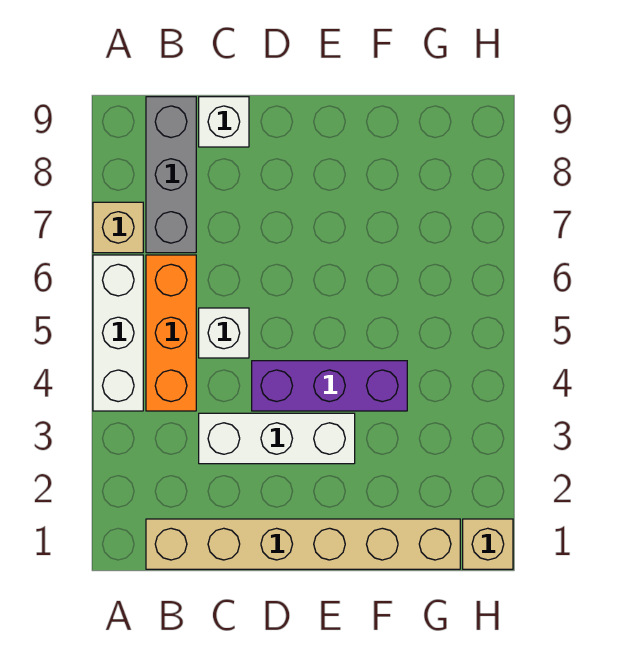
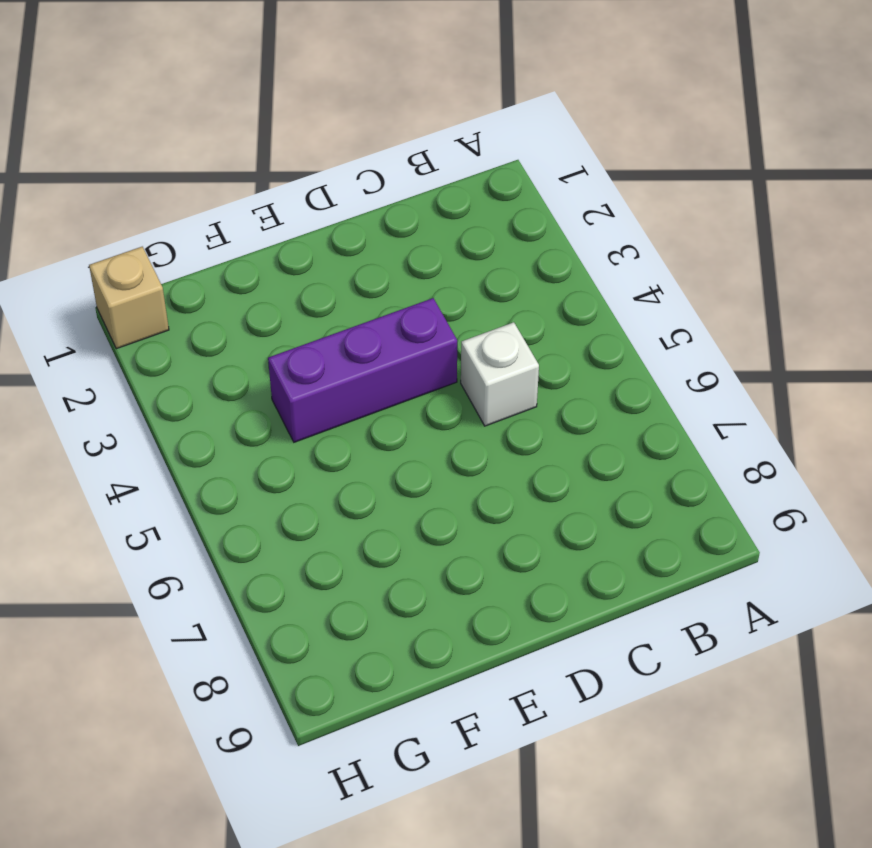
none -> white brick A4:A6 level 1
none -> tan brick A7 level 1

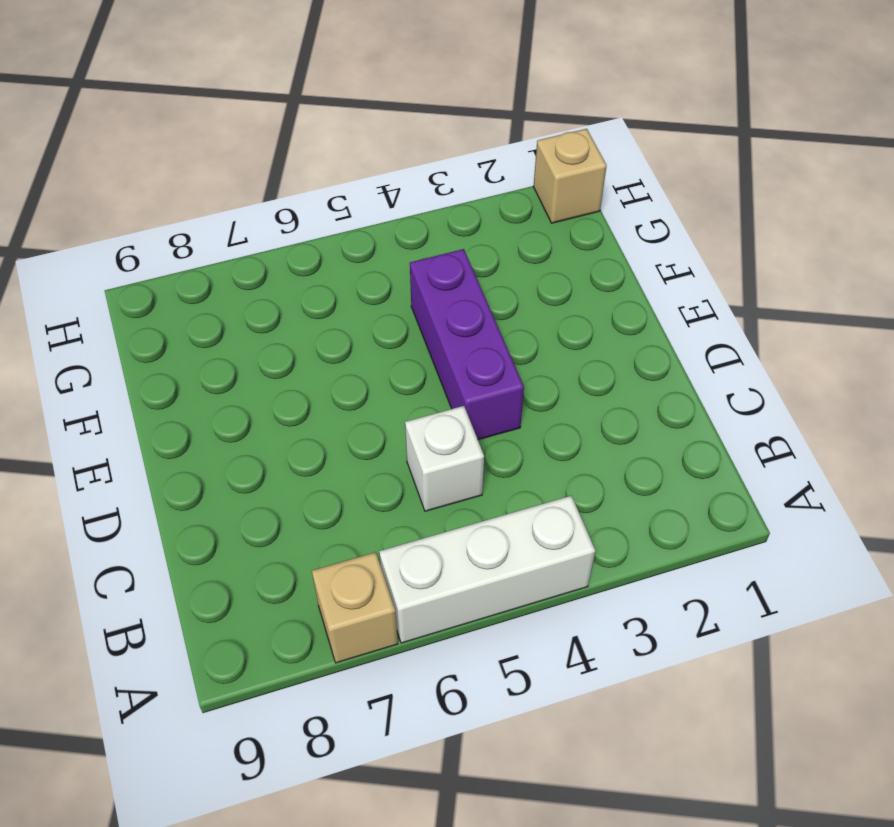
none -> tan brick B1:G1 level 1
none -> orange brick B4:B6 level 1

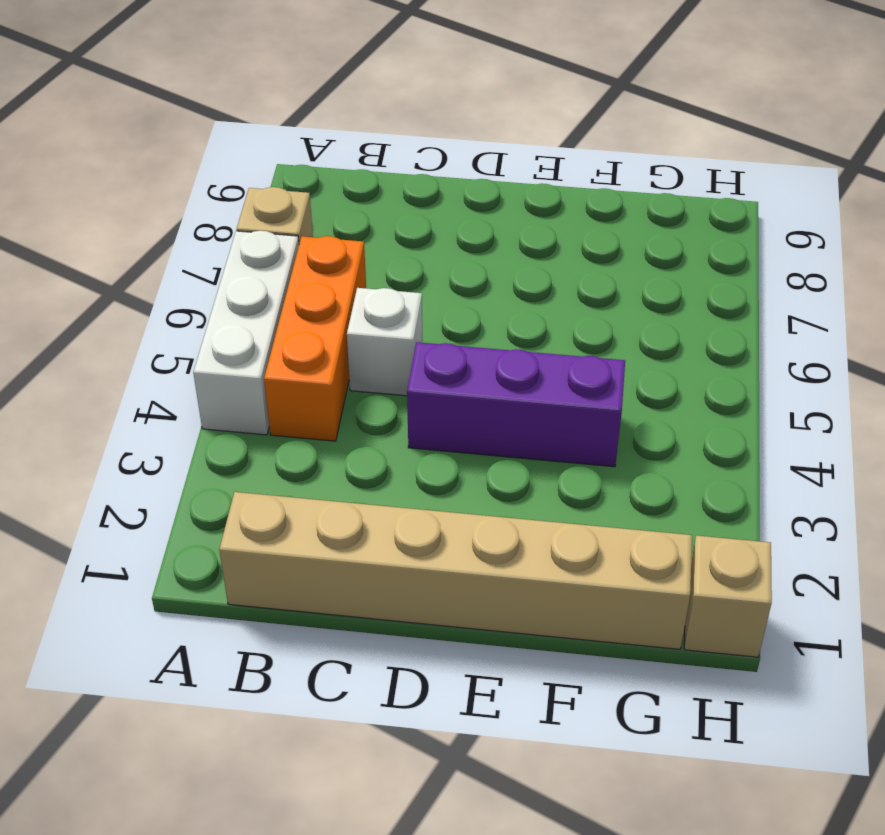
none -> grey brick B7:B9 level 1
none -> white brick C3:E3 level 1

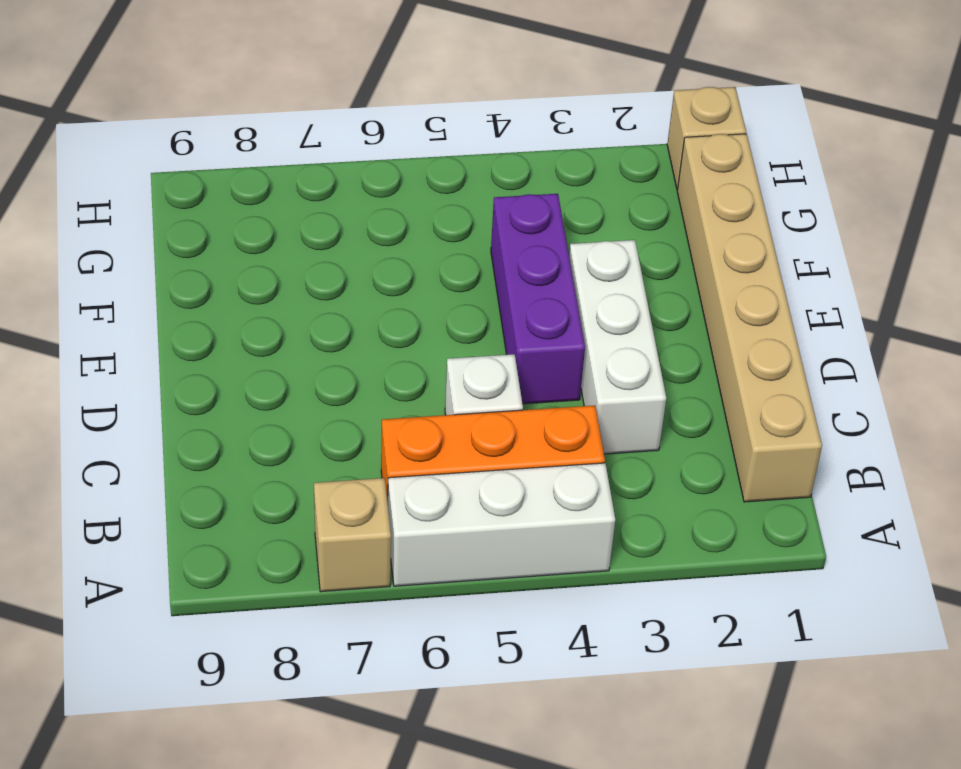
none -> grey brick B7:B9 level 1
none -> white brick C9 level 1

